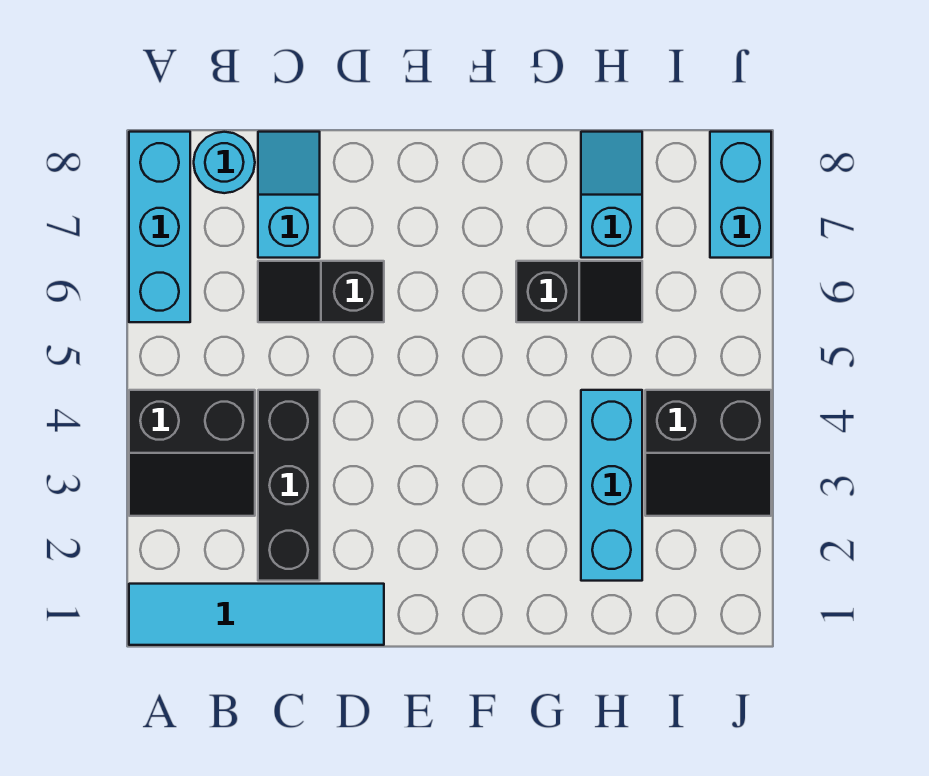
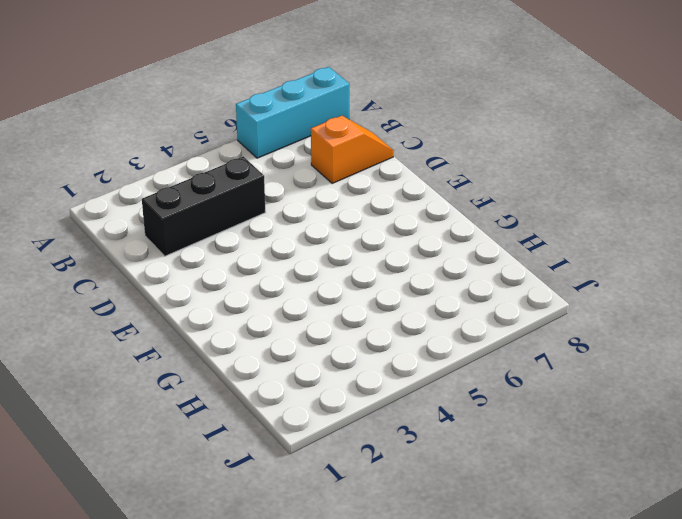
orange slope C7:C8 level 1 top 7 -> cyan slope C7:C8 level 1 top 7
none -> cyan tile A1:D1 level 1
none -> black slope A3:B4 level 1 top 4
none -> cyan round brick B8 level 1

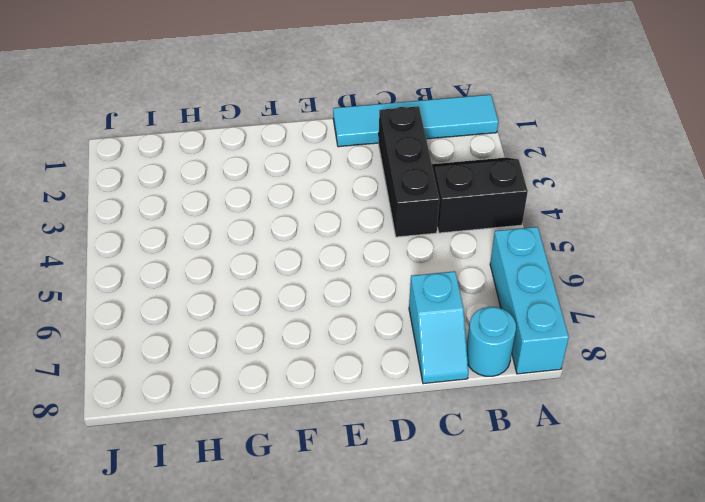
none -> black slope C6:D6 level 1 top D
none -> black slope G6:H6 level 1 top G
none -> cyan brick H2:H4 level 1

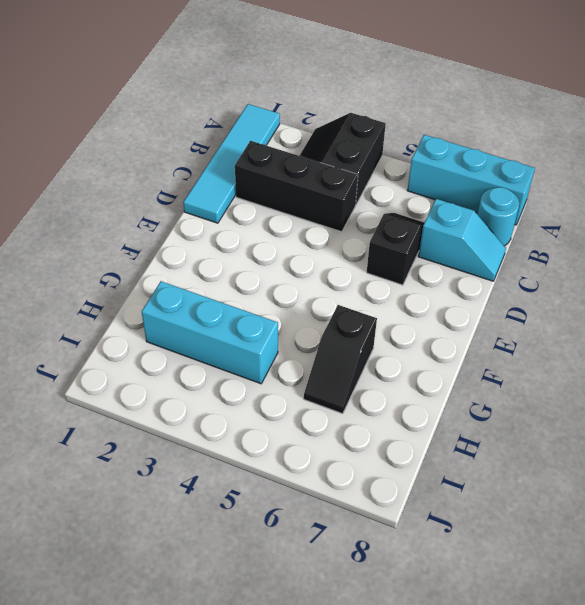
none -> cyan slope H7:H8 level 1 top 7
none -> black slope I3:J4 level 1 top 4
none -> cyan brick J7:J8 level 1

